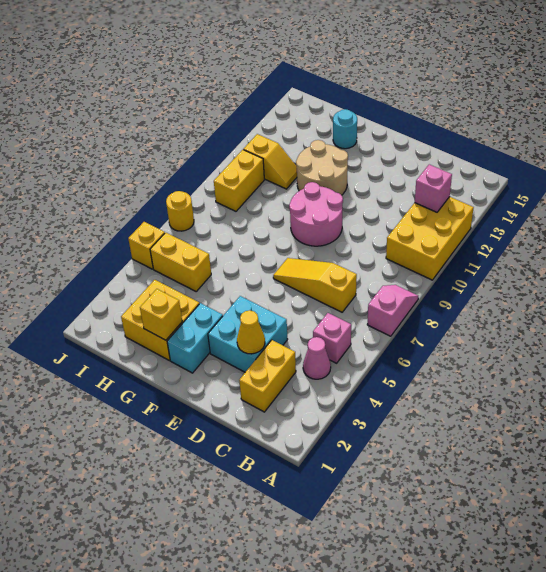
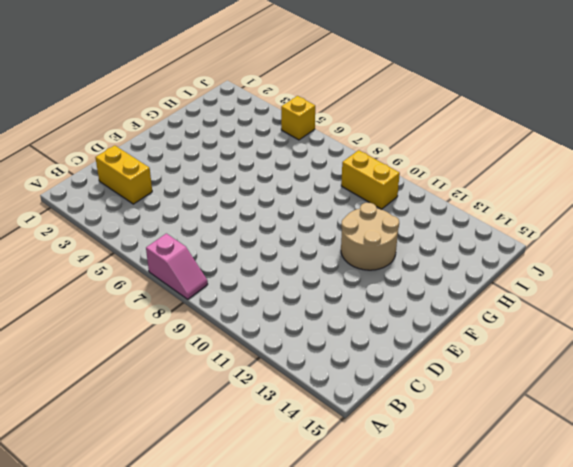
none -> yellow brick A10:B12 level 1
none -> pink cone B4 level 1
none -> pink brick B5 level 1

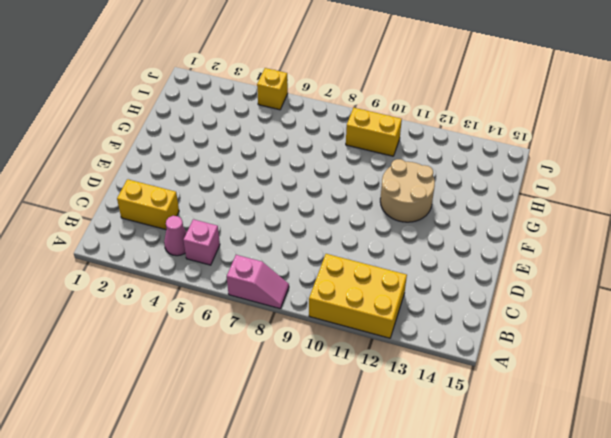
none -> yellow slope C7:E7 level 1 top C
none -> cyan brick D3:E4 level 1
none -> pink round brick E9:F10 level 1

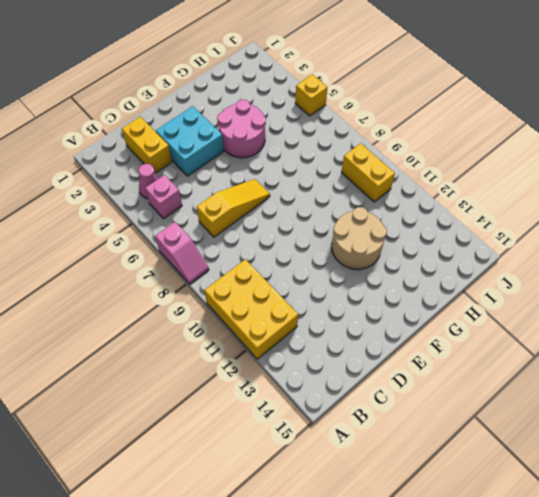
pink round brick F4:G5 level 1 -> pink round brick E9:F10 level 1
none -> cyan brick F2:F3 level 1
none -> yellow brick G2:H3 level 1
none -> cyan round brick G14 level 1

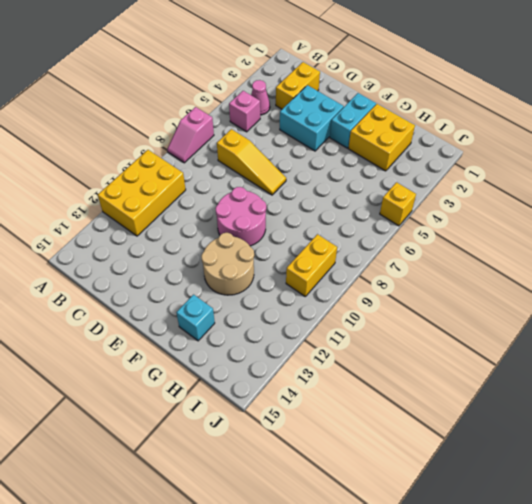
cyan brick G14 level 1 -> cyan round brick G14 level 1
none -> yellow brick H5:I5 level 1
none -> yellow slope H11:I11 level 1 top I
none -> yellow round brick J7 level 1

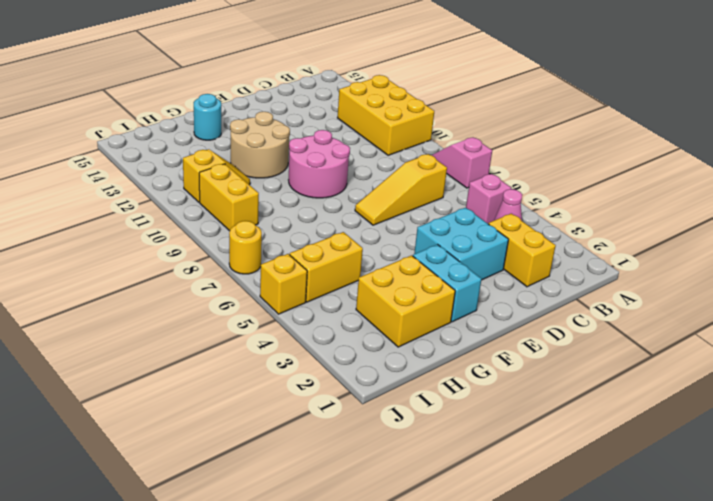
none -> pink brick B12 level 2
none -> yellow cone D3 level 2
none -> yellow brick G2 level 2

